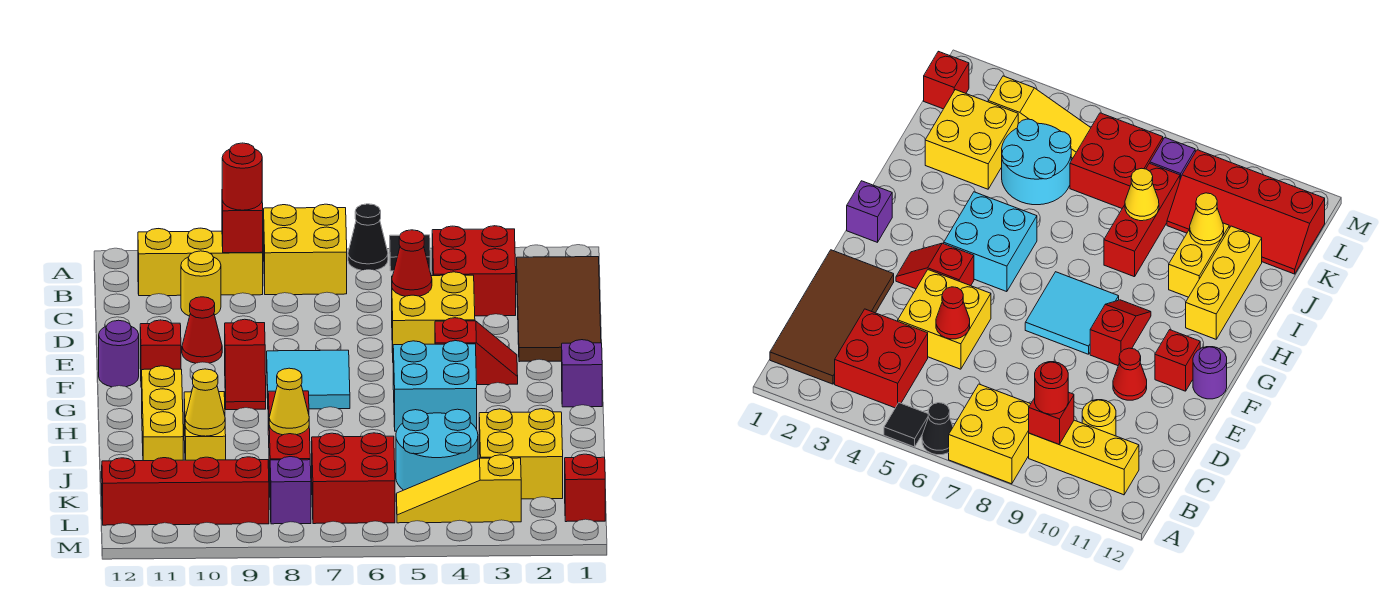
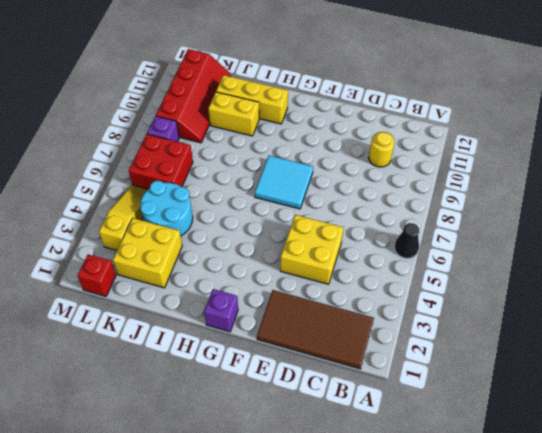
none -> black tile A5 level 1
none -> yellow brick A7:B8 level 1
none -> red brick B3:C4 level 1
none -> yellow brick B9:B11 level 1

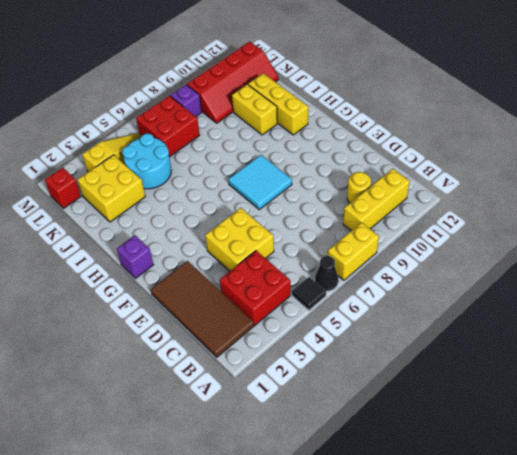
yellow brick A7:A8 level 1 -> yellow brick A7:B8 level 1
none -> red cone E10 level 1
none -> red slope F3:F4 level 1 top 4
none -> red slope F9:G9 level 1 top F
none -> red brick F11 level 1

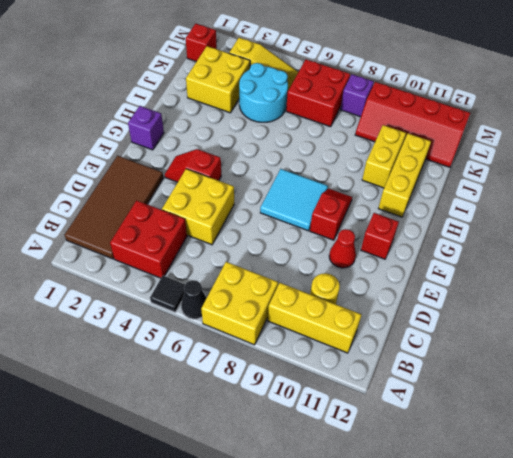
none -> purple round brick F12 level 1
none -> cyan brick G4:H5 level 1
none -> red brick I8:K8 level 1
none -> red brick B9 level 2

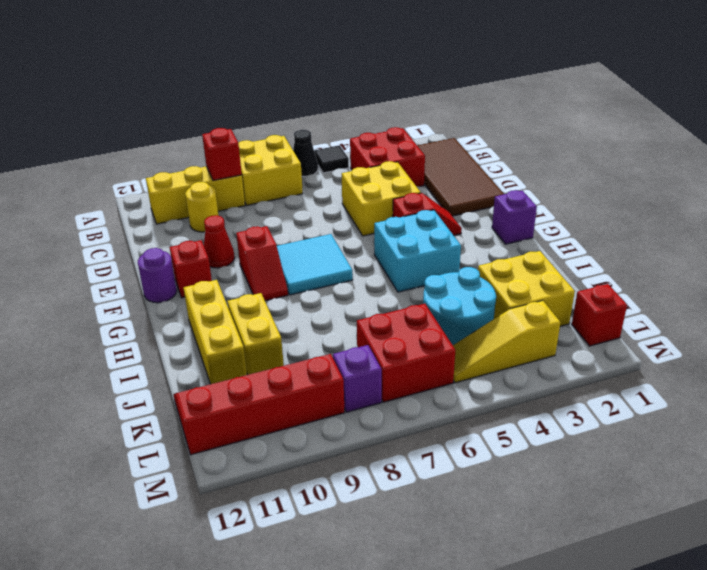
none -> red brick I8:K8 level 1
none -> red cone D5 level 2
none -> yellow cone J8 level 2
none -> yellow cone J10 level 2

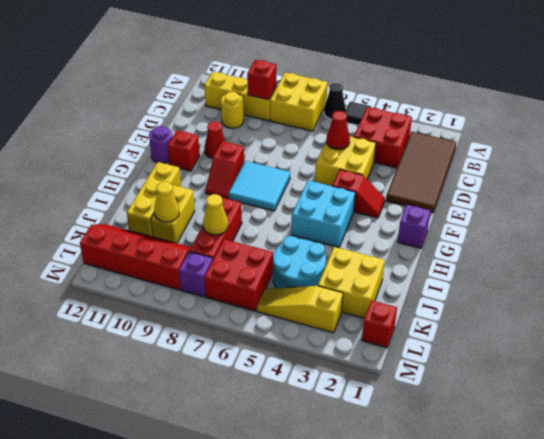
none -> red round brick B9 level 3

